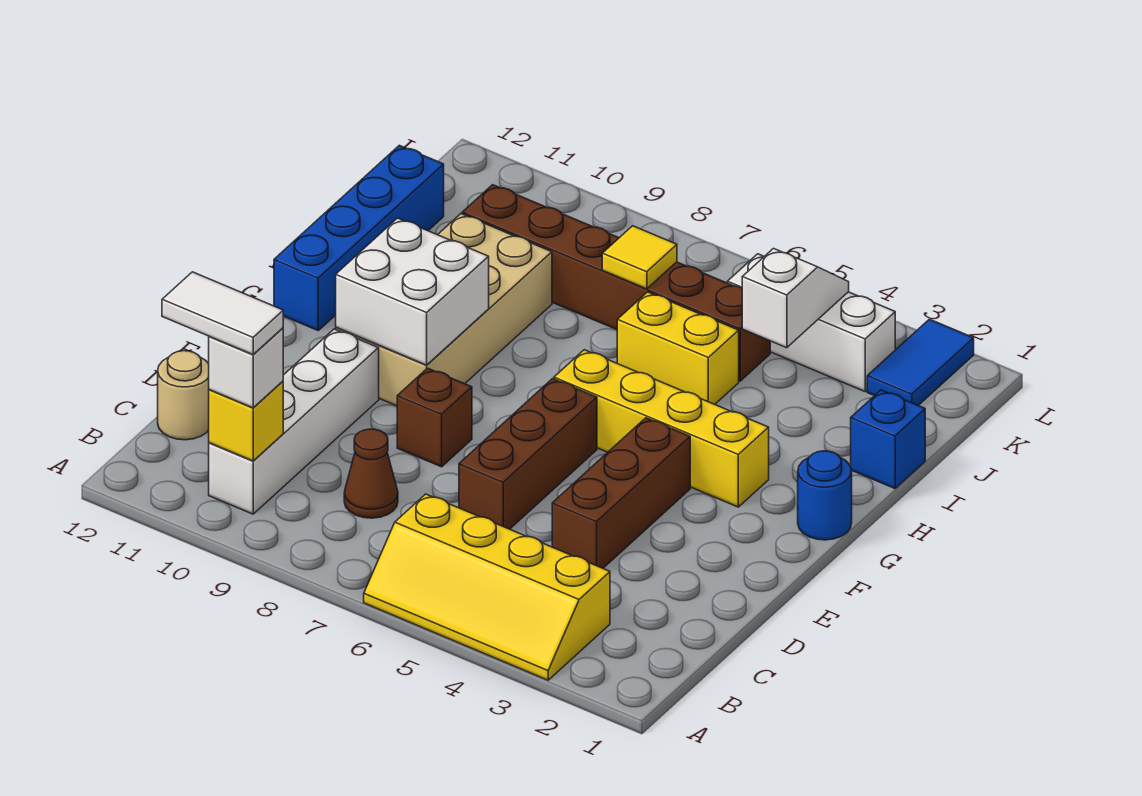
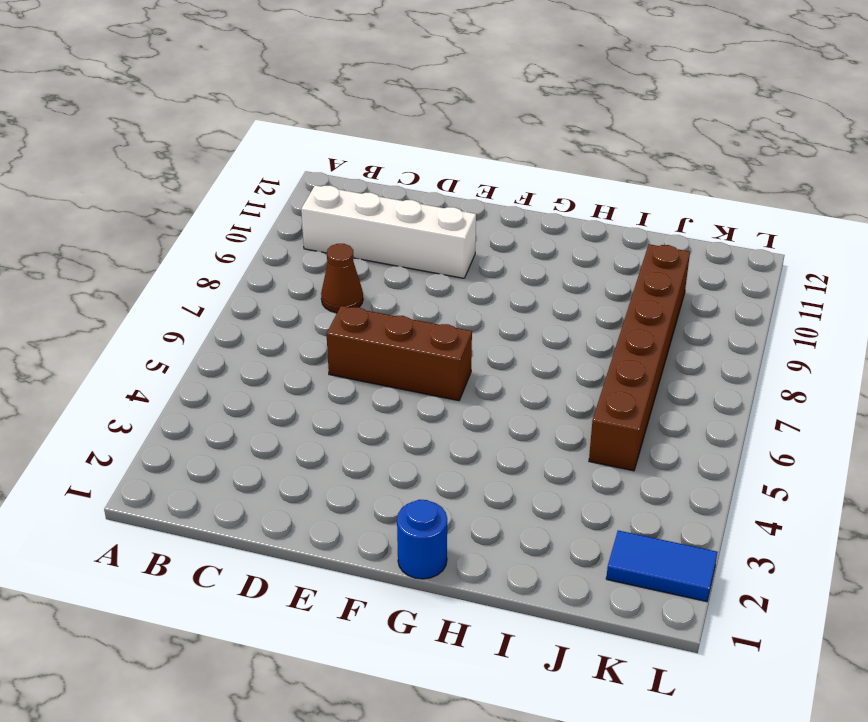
none -> yellow slope A3:B6 level 1 top B
none -> tan round brick C12 level 1
none -> brown brick D4:F4 level 1

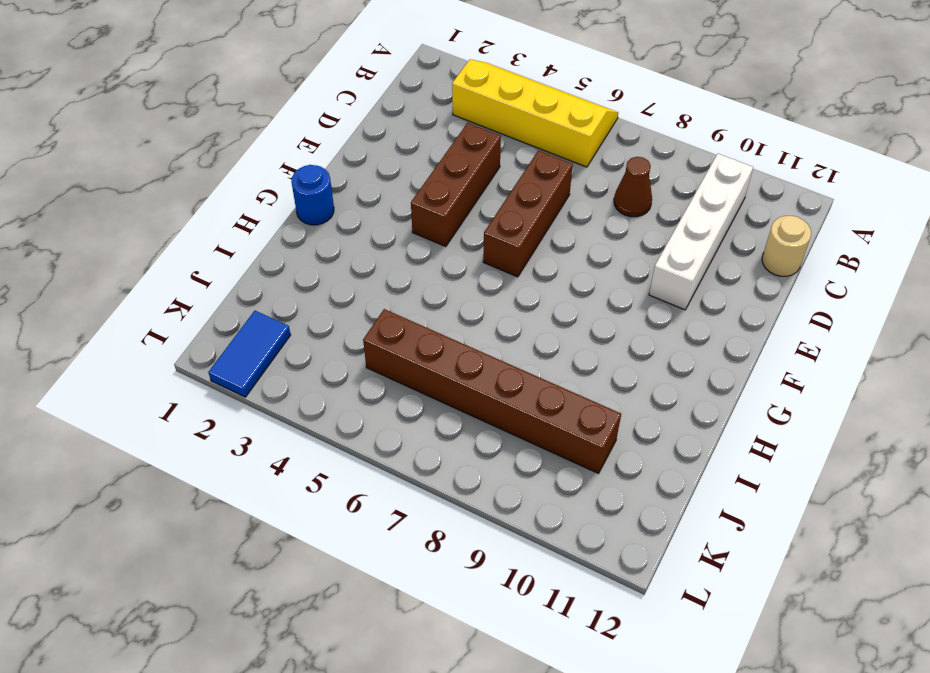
none -> brown brick E8 level 1
none -> tan brick F9:I10 level 1
none -> yellow brick G3:G6 level 1

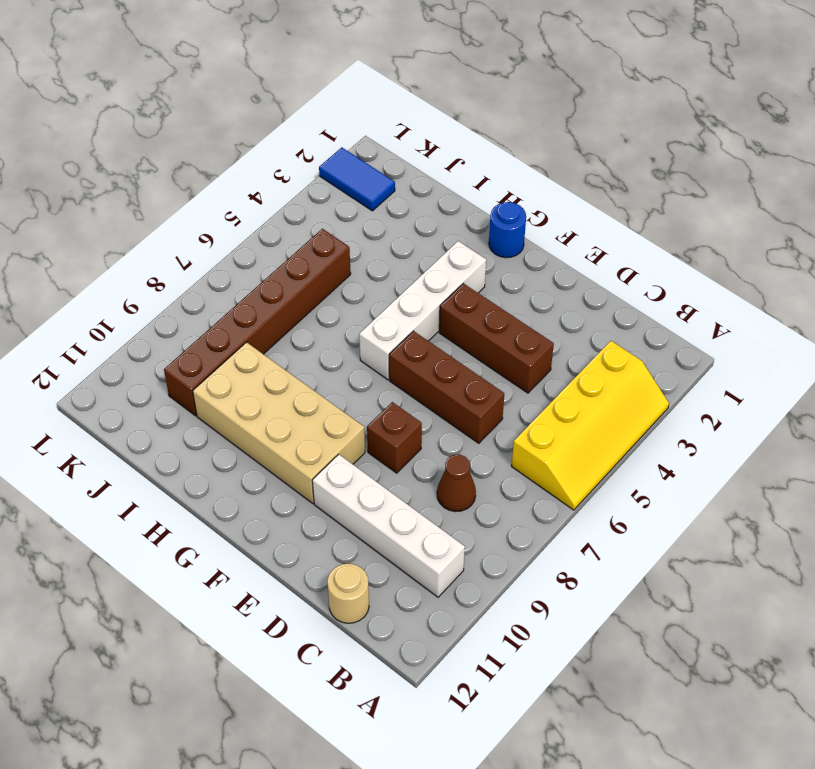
white brick G3:G6 level 1 -> yellow brick G3:G6 level 1
none -> blue brick G12:J12 level 1
none -> blue brick I1 level 1
none -> yellow brick I5:I6 level 1

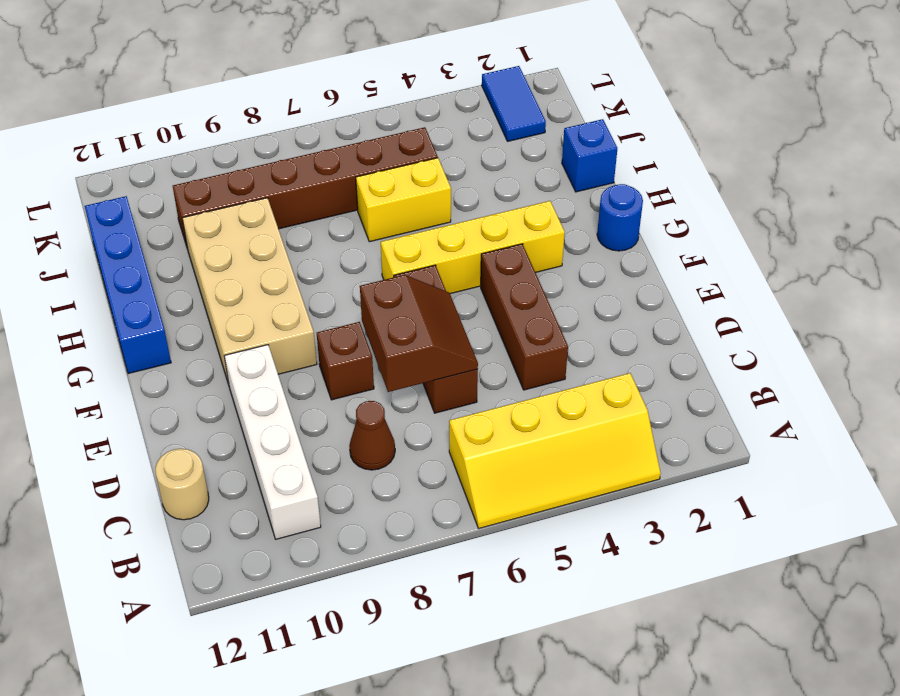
brown slope D6:E7 level 2 top 7 -> none
none -> white brick K3:K5 level 1
none -> yellow brick B10 level 2
none -> white brick F9:G10 level 2

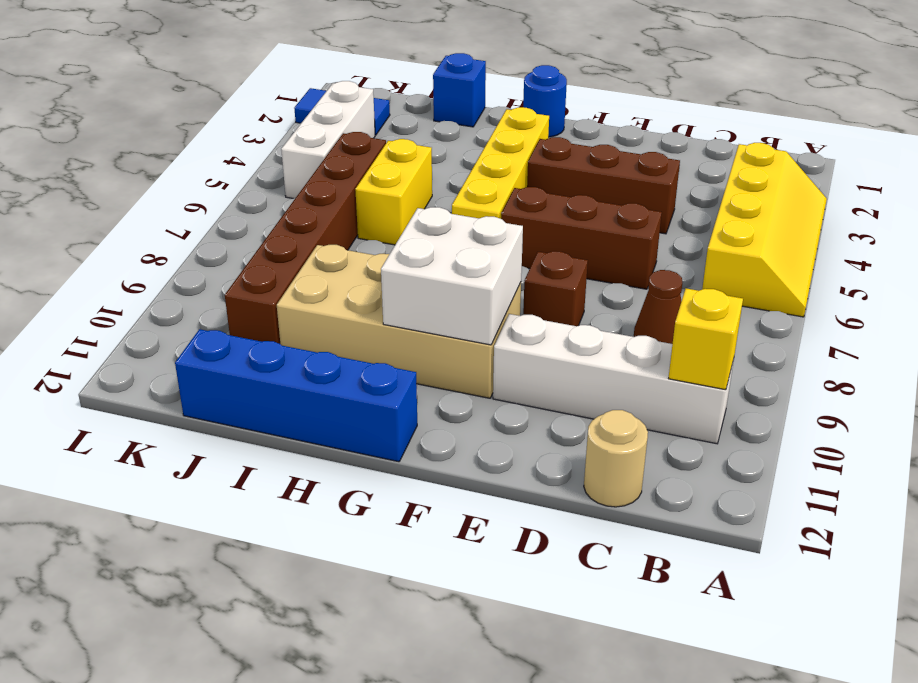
none -> white slope J4:K4 level 2 top J
none -> yellow tile J7 level 2
none -> white brick B10 level 3

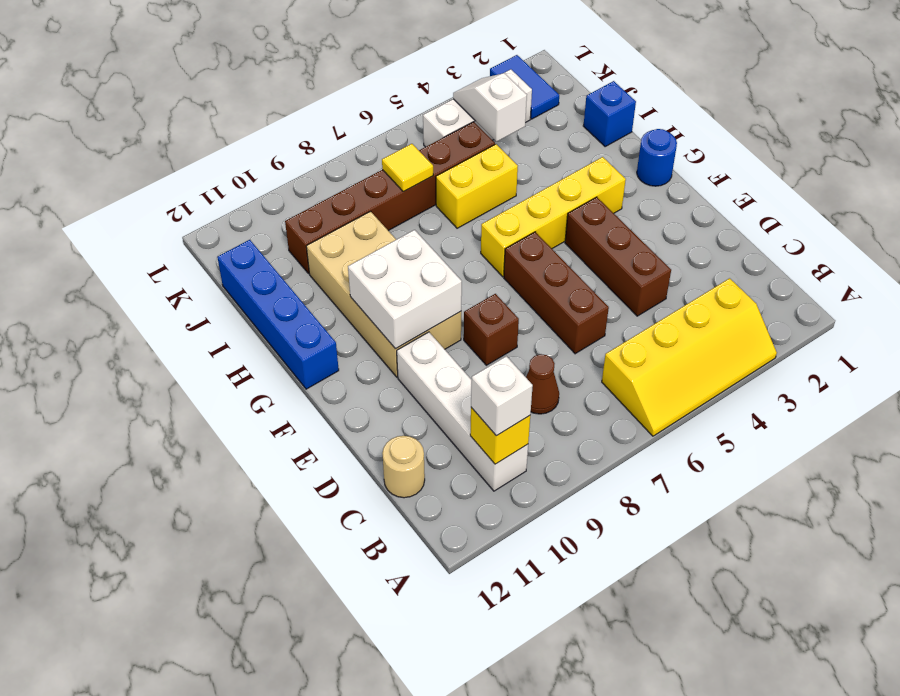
none -> white tile B10:B11 level 4

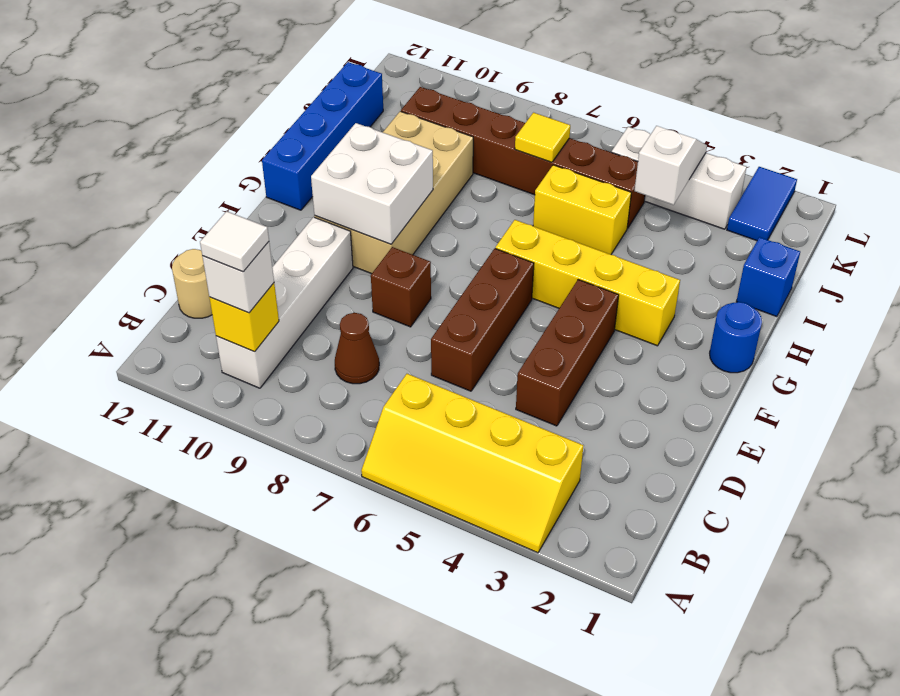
white tile B10 level 4 -> white tile B10:B11 level 4

